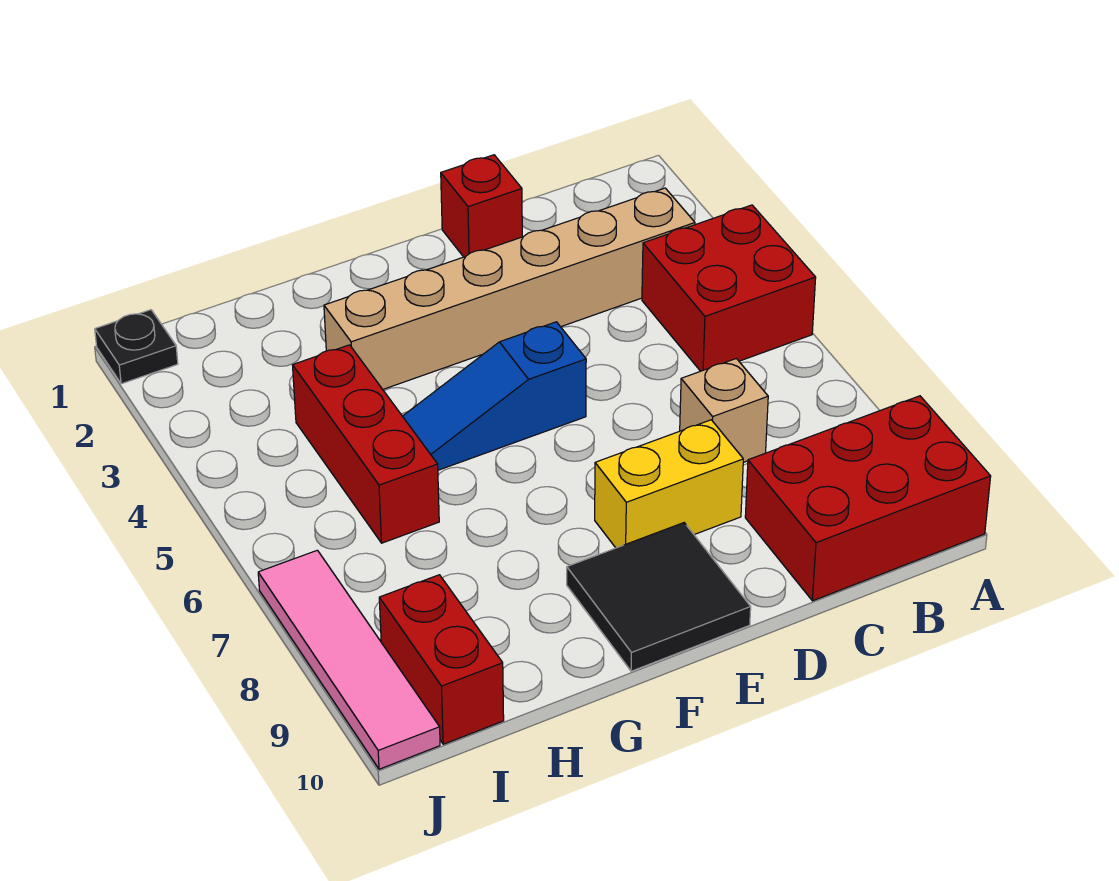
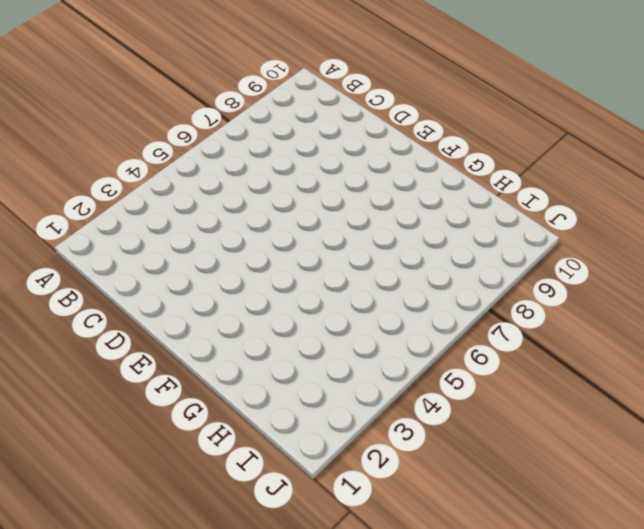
none -> red brick A4:B5 level 1
none -> red brick A9:C10 level 1
none -> tan brick B3:G3 level 1

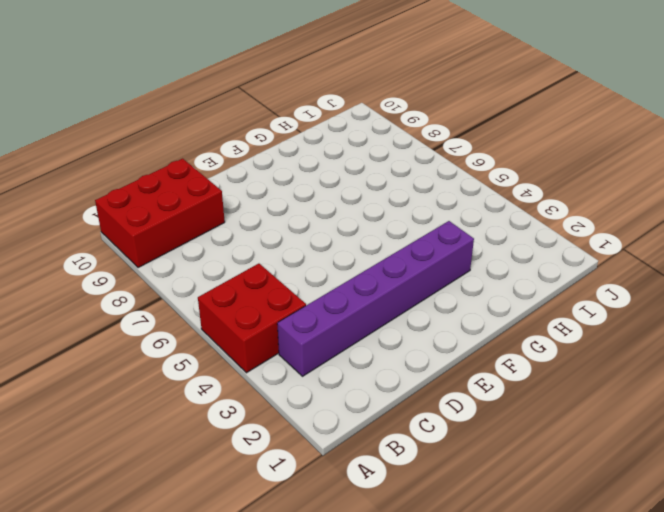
purple brick B3:G3 level 1 -> tan brick B3:G3 level 1
none -> tan brick C7 level 1
none -> red brick D1 level 1
none -> yellow brick D8:E8 level 1

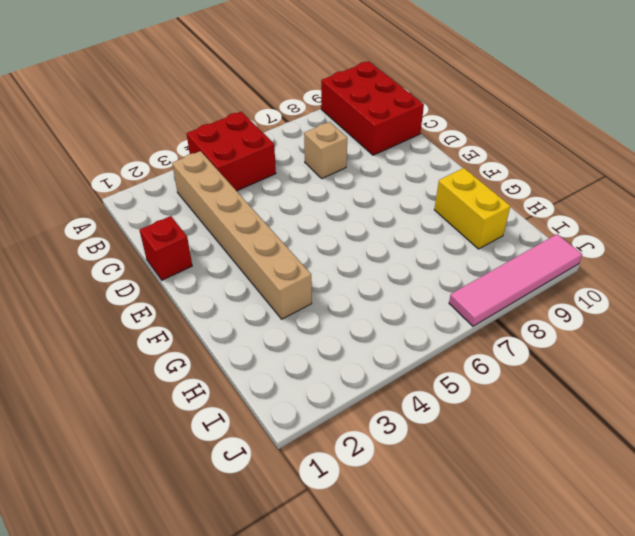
yellow brick G9:H9 level 1 -> yellow brick D8:E8 level 1
none -> blue slope E5:G5 level 1 top E
none -> black tile E9:F10 level 1
none -> red brick H4:H6 level 1

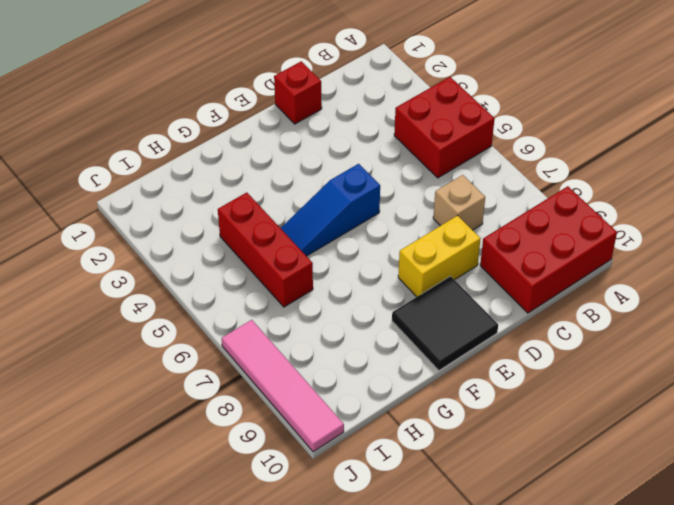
none -> tan brick B3:G3 level 1
none -> red brick I9:I10 level 1
none -> black plate J1 level 1

